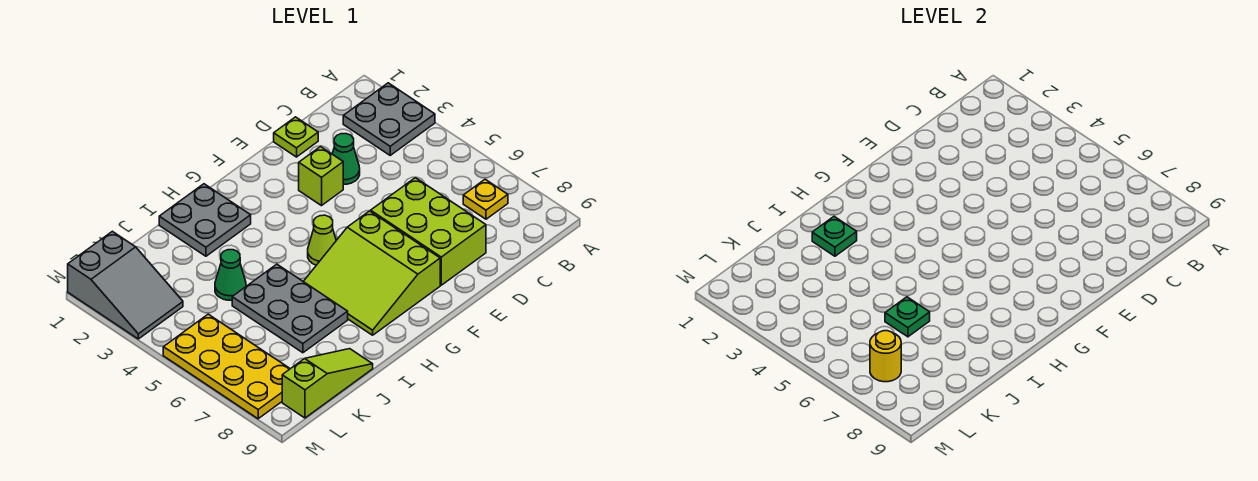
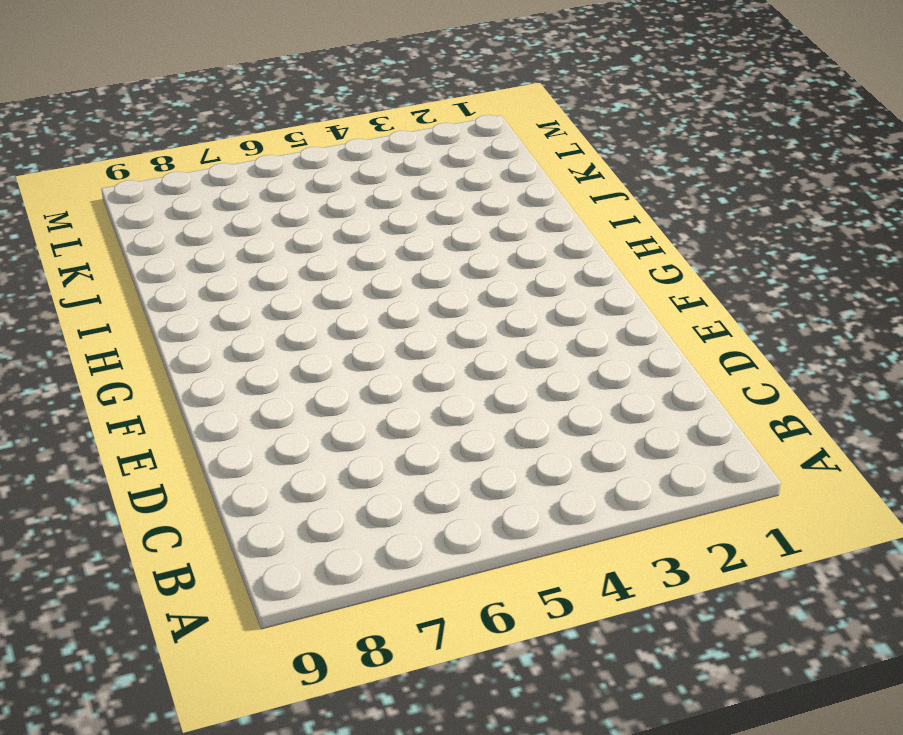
none -> grey plate A2:B3 level 1
none -> yellow plate B7 level 1
none -> lime plate D1 level 1

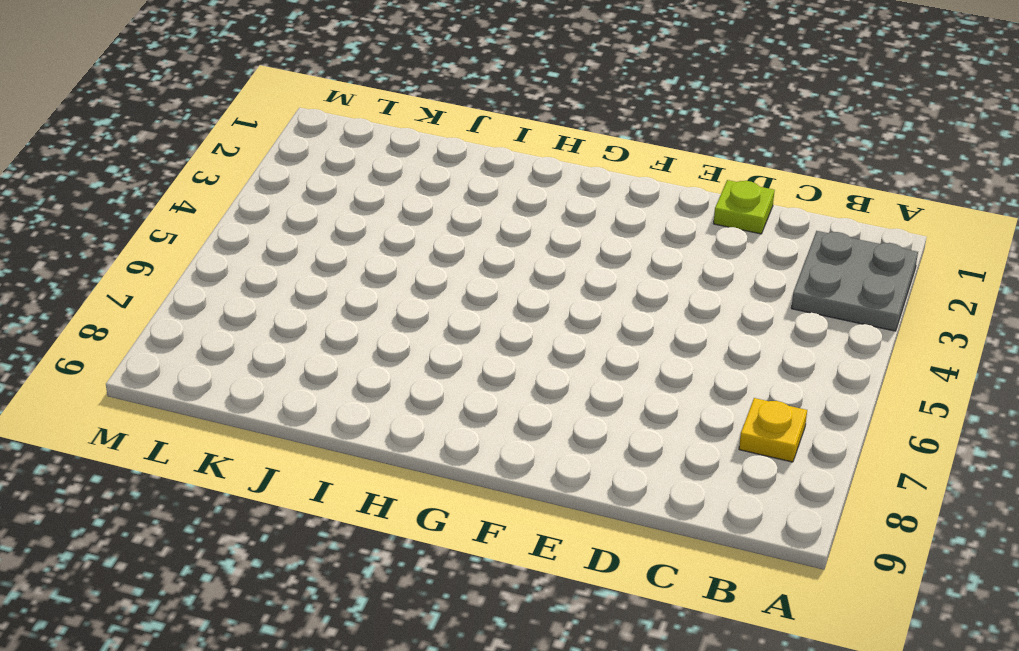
none -> green cone D3 level 1
none -> lime brick D6:E8 level 1
none -> lime brick E3 level 1

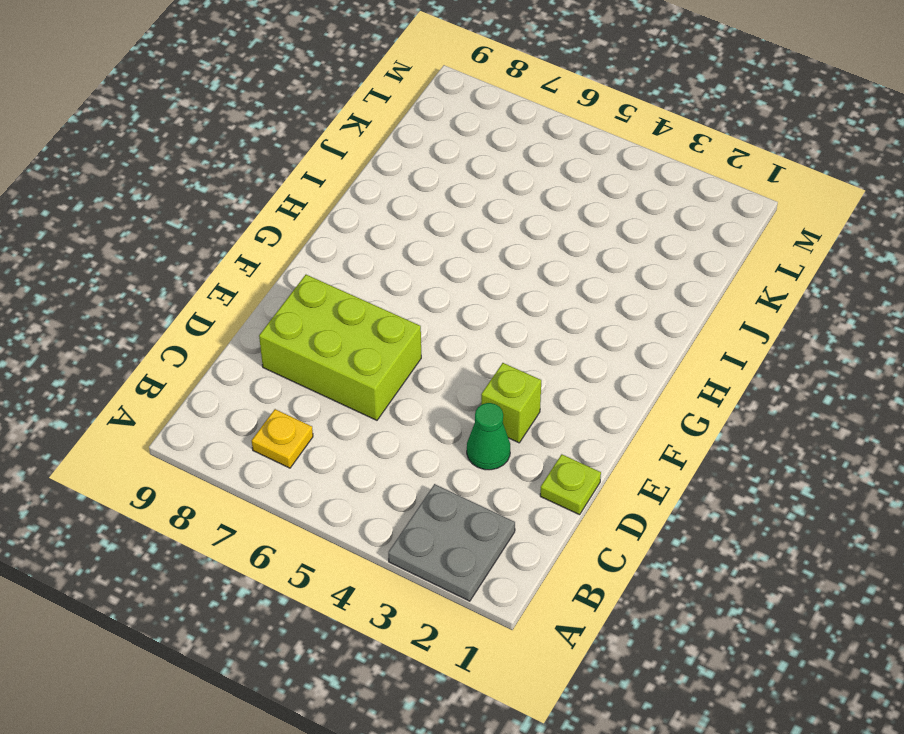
none -> lime slope F6:H8 level 1 top F
none -> lime cone G5 level 1
none -> grey plate H1:I2 level 1

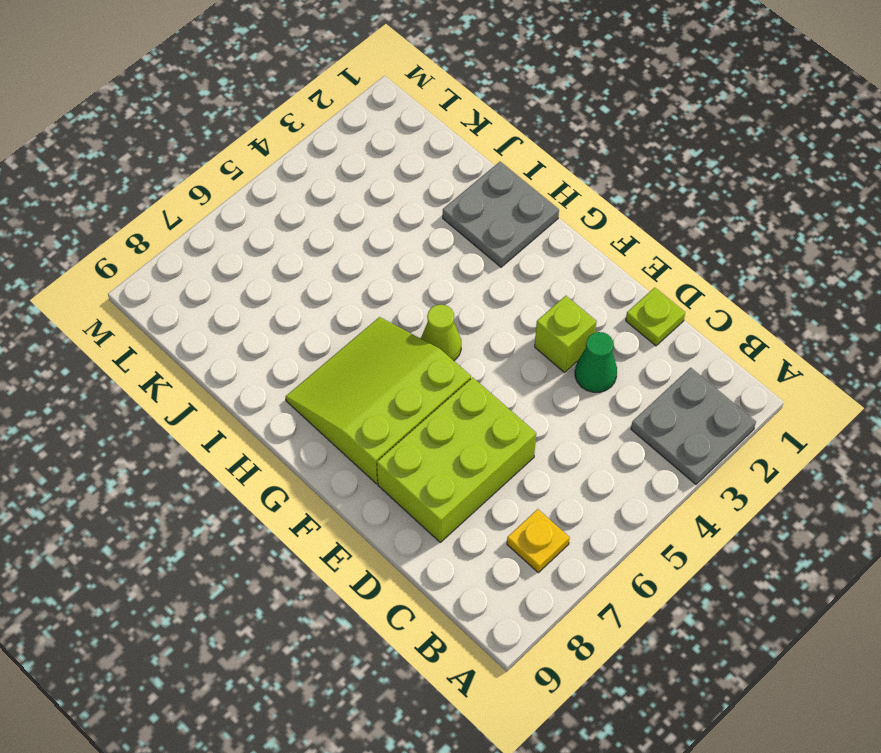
none -> grey plate I5:J7 level 1
none -> green cone J4 level 1
none -> lime slope J9:L9 level 1 top L

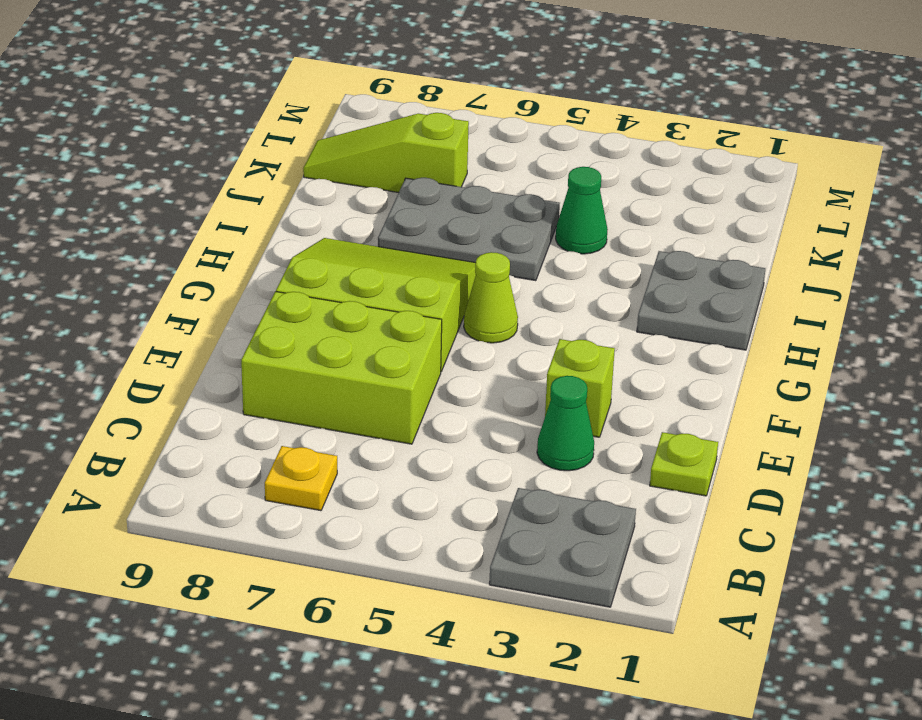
lime slope K7:K9 level 1 top 7 -> lime slope J9:L9 level 1 top L
none -> grey slope L1:M3 level 1 top 1
none -> yellow plate L5:M8 level 1
none -> green plate I2 level 2

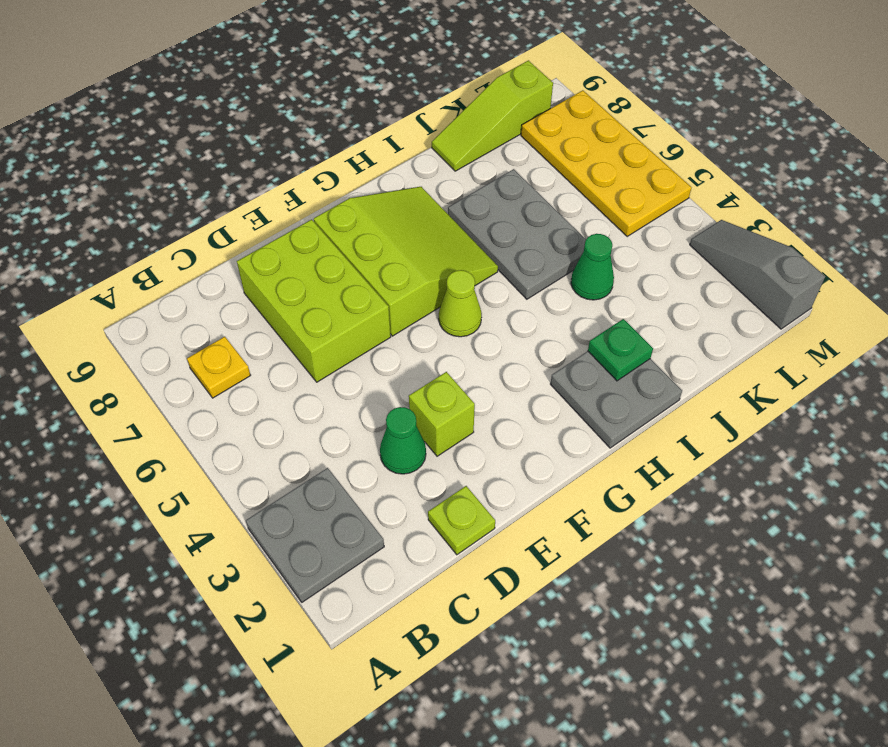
grey slope M1:M3 level 1 top 1 -> grey slope L1:M3 level 1 top 1
none -> green plate J6 level 2
none -> yellow round brick L7 level 2

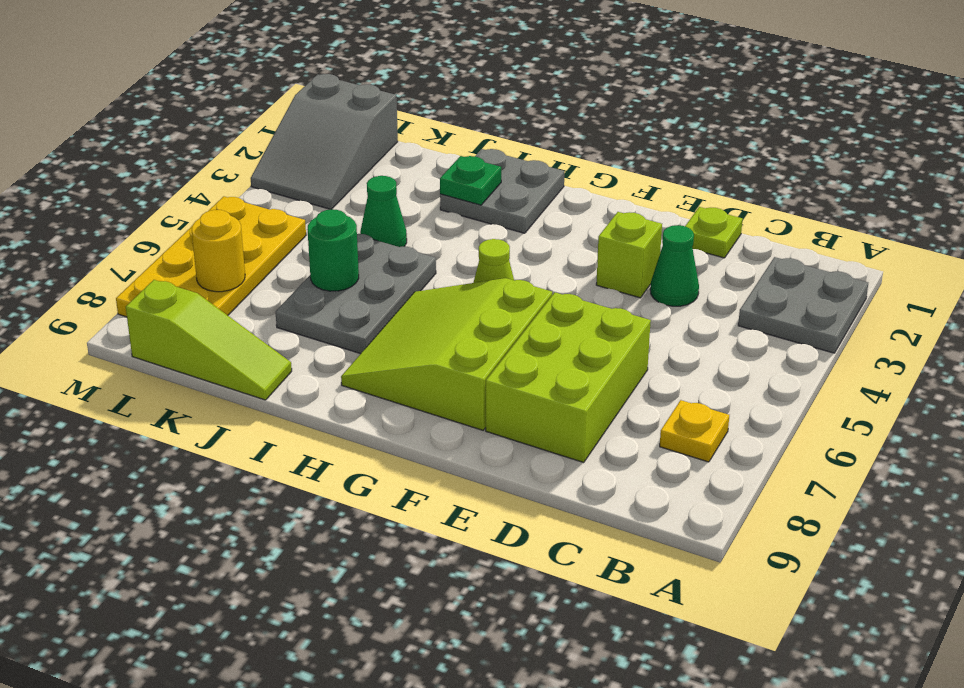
green round brick J6 level 2 -> green plate J6 level 2

